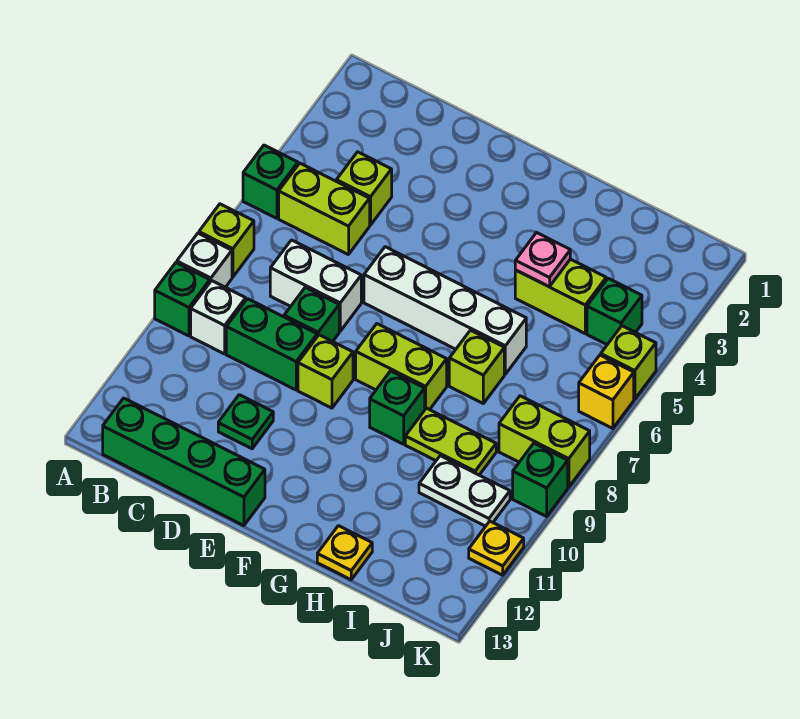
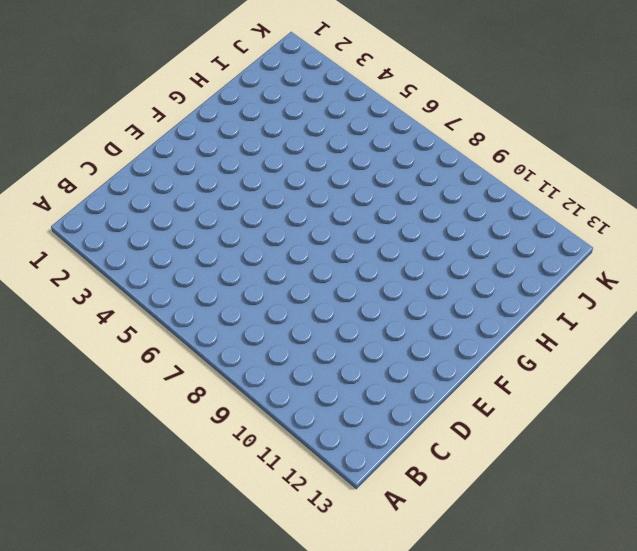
none -> green brick A5 level 1
none -> lime brick A7 level 1
none -> white brick A8 level 1

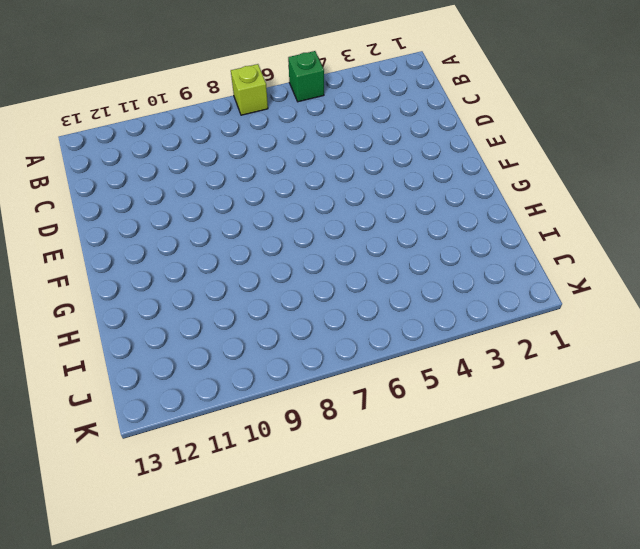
none -> white brick A8 level 1
none -> green brick A9 level 1
none -> lime brick B5:C5 level 1

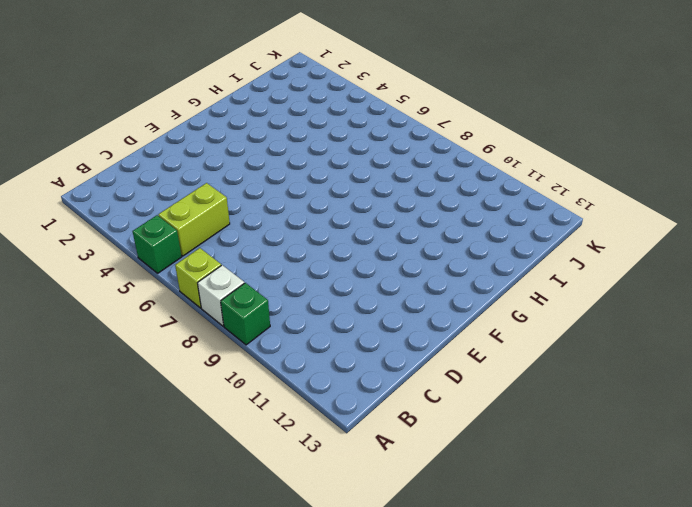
none -> white brick B9 level 1
none -> green brick B13:E13 level 1
none -> lime brick C4 level 1

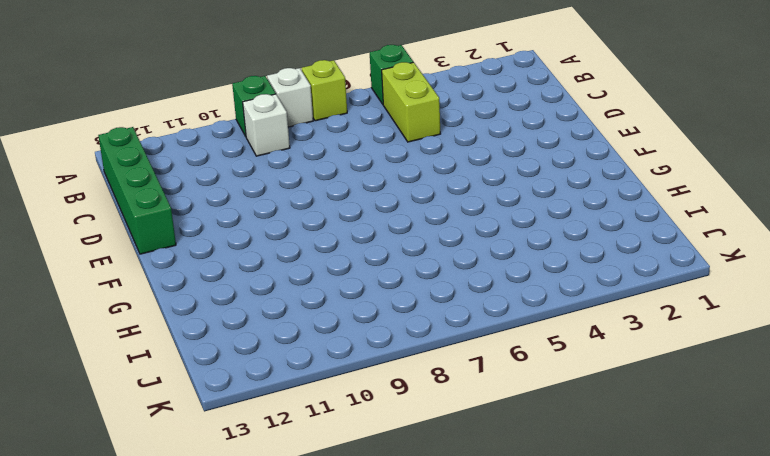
none -> lime brick C4 level 1
none -> white brick C7:D7 level 1
none -> green brick C9:D9 level 1

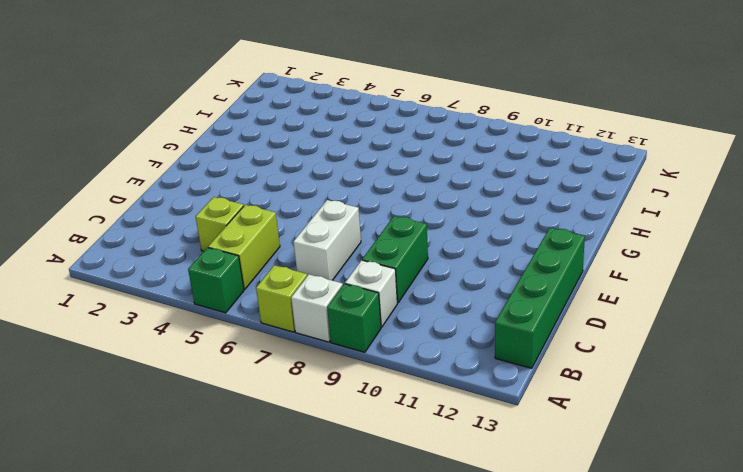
none -> green brick D8 level 1
none -> green plate D11 level 1
none -> white brick E6:H6 level 1

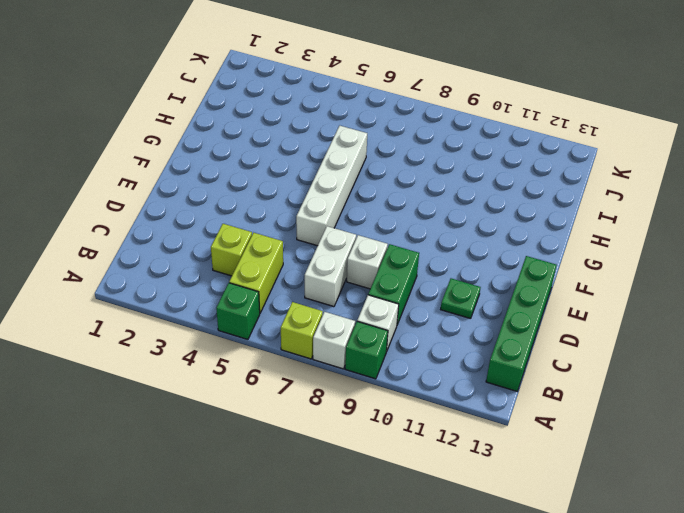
white brick D8 level 1 -> green brick D8 level 1
none -> lime brick E9 level 1
none -> lime brick F8:G8 level 1
none -> green brick G9 level 1

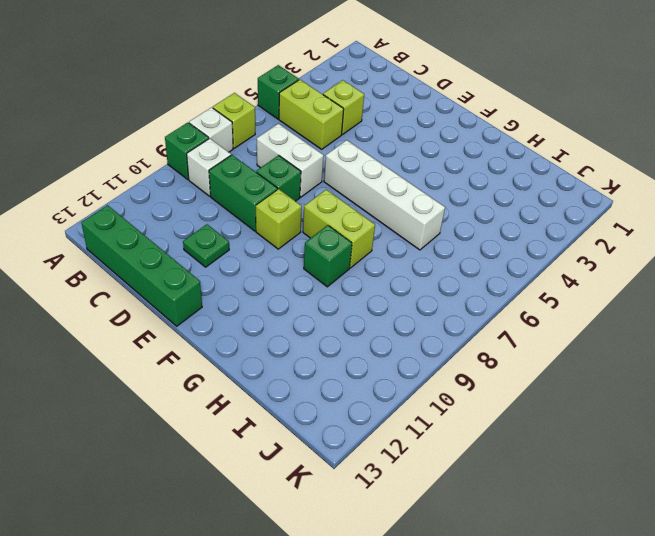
none -> lime brick H4:I4 level 1
none -> lime brick H7 level 1
none -> lime plate H9:I9 level 1

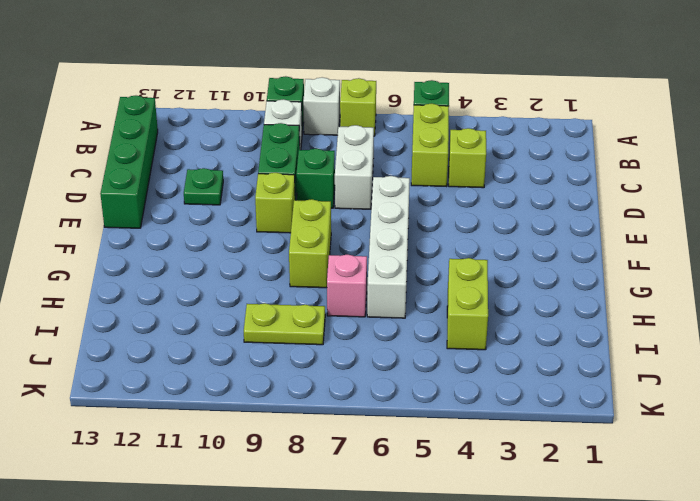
pink brick H7 level 1 -> lime brick H7 level 1
lime plate I8:I9 level 1 -> lime plate H9:I9 level 1
none -> green brick G9 level 1
none -> yellow plate H13 level 1
none -> white plate I10:J10 level 1

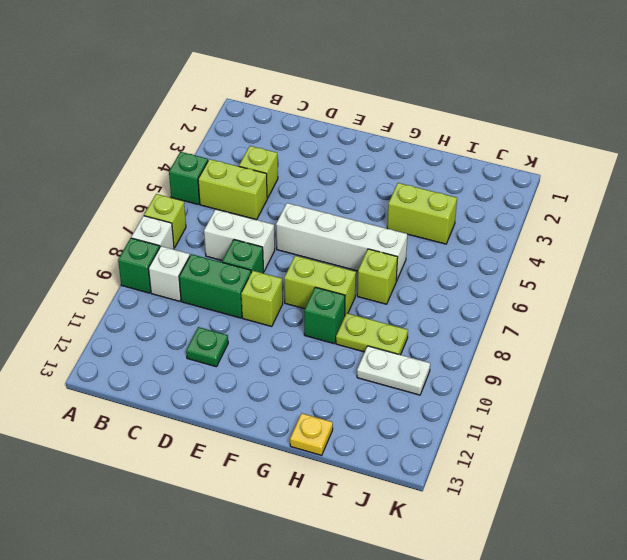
none -> green brick B13:E13 level 1
none -> green brick J4 level 1
none -> lime brick J8:K8 level 1

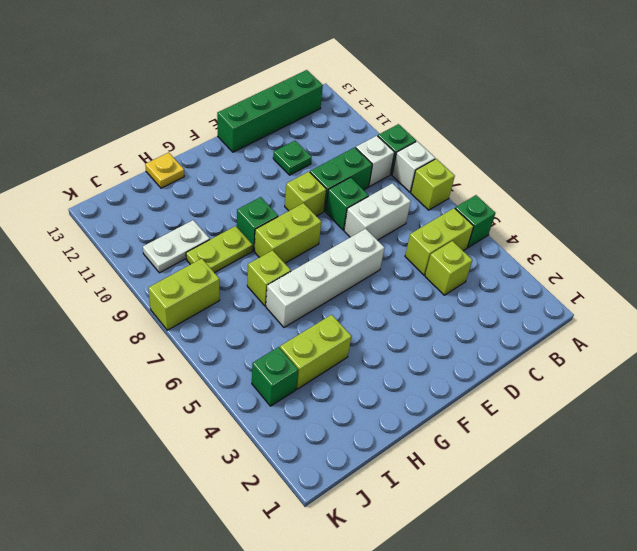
none -> lime brick K5 level 1
none -> yellow brick K6 level 1
none -> green brick K9 level 1

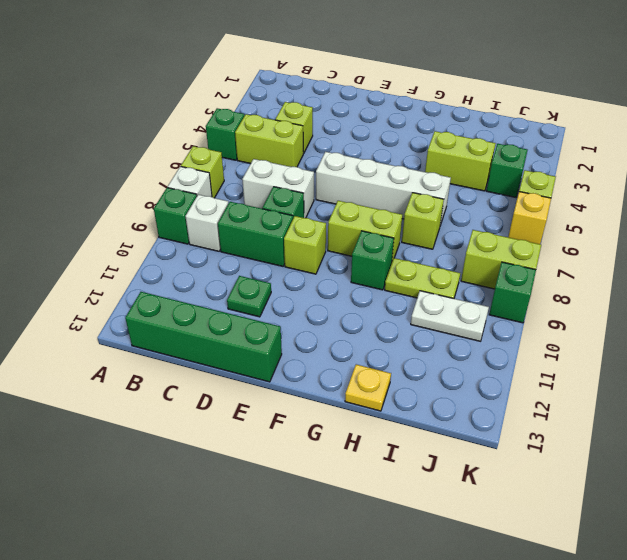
none -> yellow plate K11 level 1
none -> pink plate H4 level 2

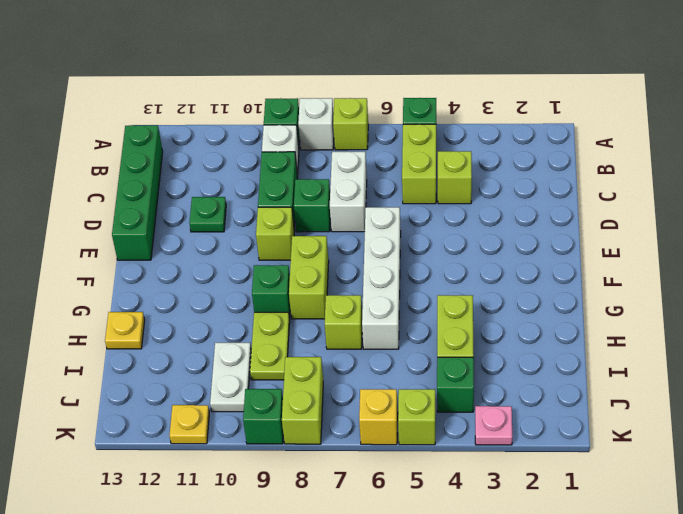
pink plate K3 level 1 -> pink plate H4 level 2

